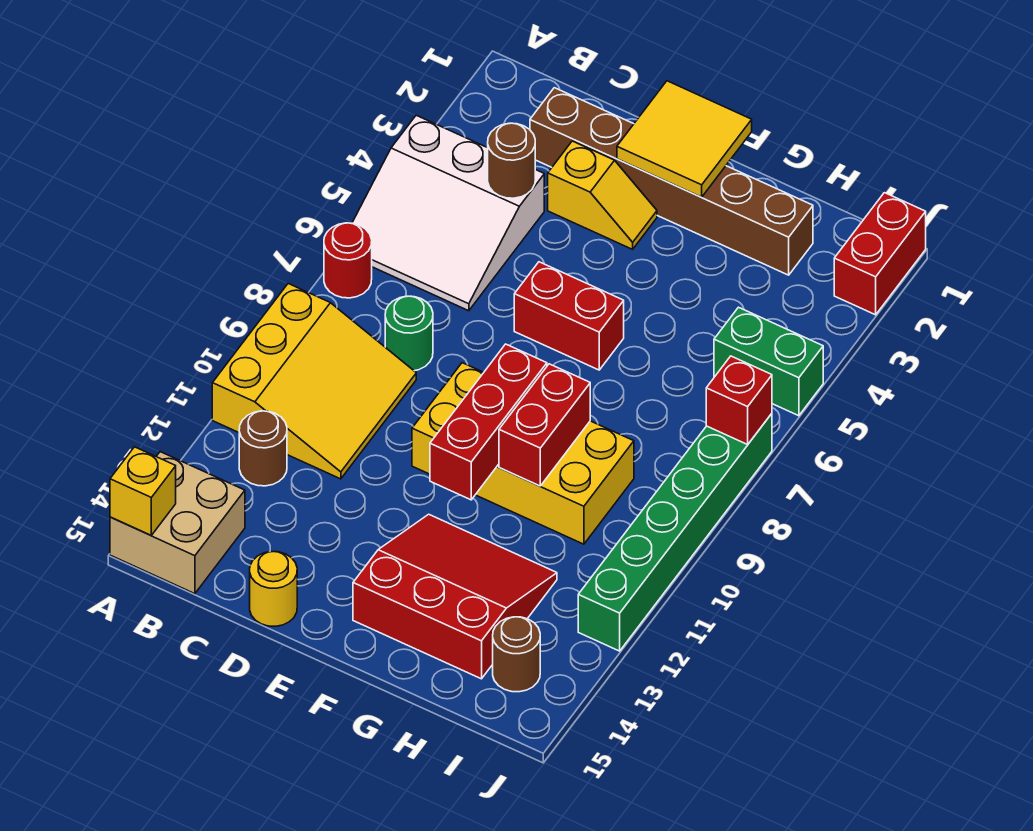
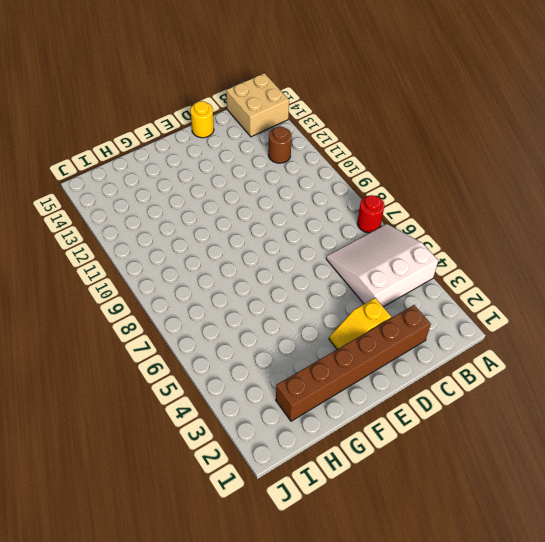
none -> yellow slope A9:C11 level 1 top A
none -> green round brick C8 level 1
none -> red brick E6:F6 level 1

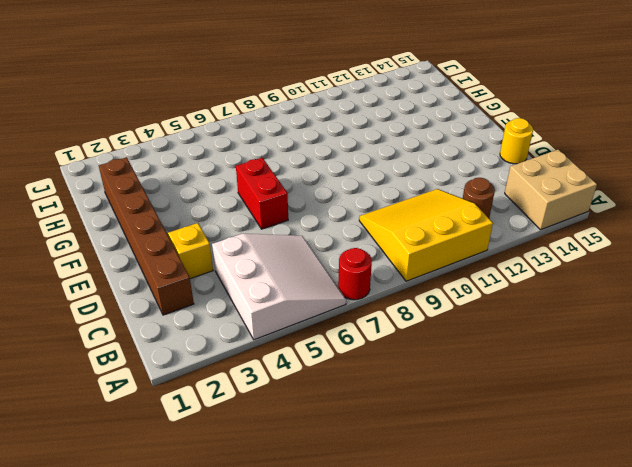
none -> green round brick C8 level 1
none -> yellow brick E9:H10 level 1
none -> red slope F12:H14 level 1 top 14

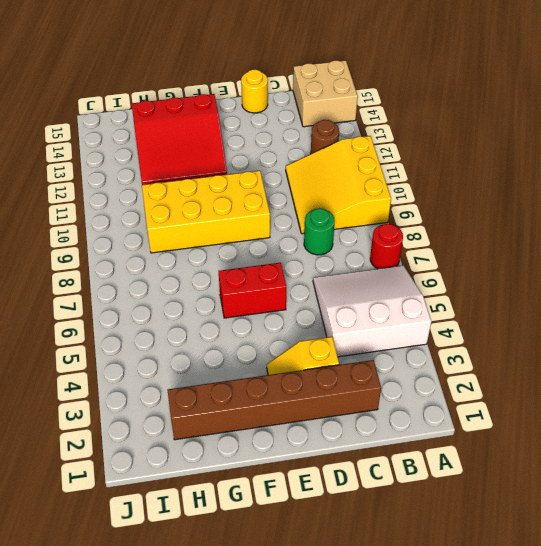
none -> green brick I5:J5 level 1
none -> brown round brick I14 level 1
none -> red brick J1:J2 level 1

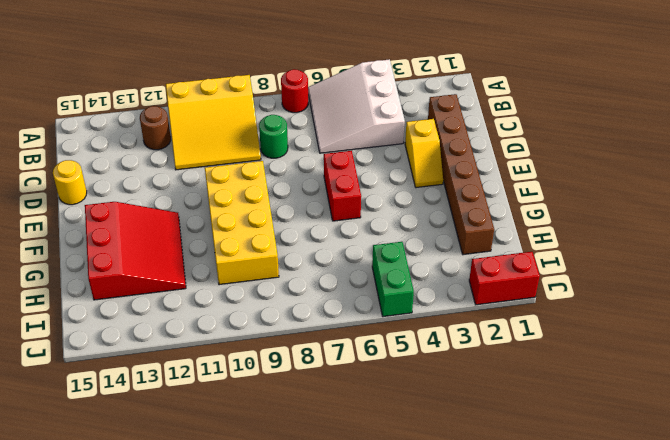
none -> tan brick A14:B15 level 1
none -> brown round brick I14 level 1
none -> green brick J7:J12 level 1

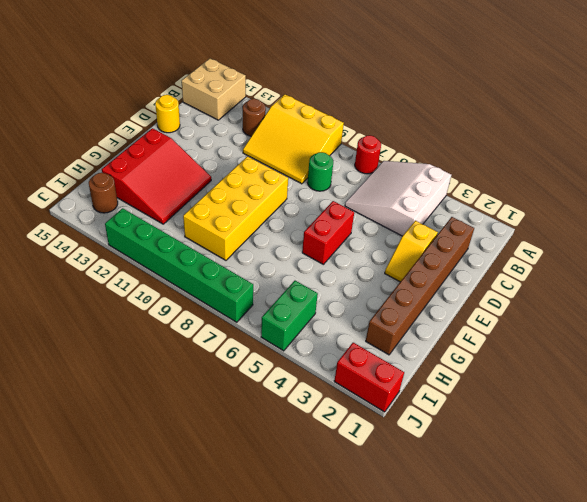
none -> yellow brick A15 level 2
none -> brown round brick C4 level 2
none -> yellow tile E1:F2 level 2

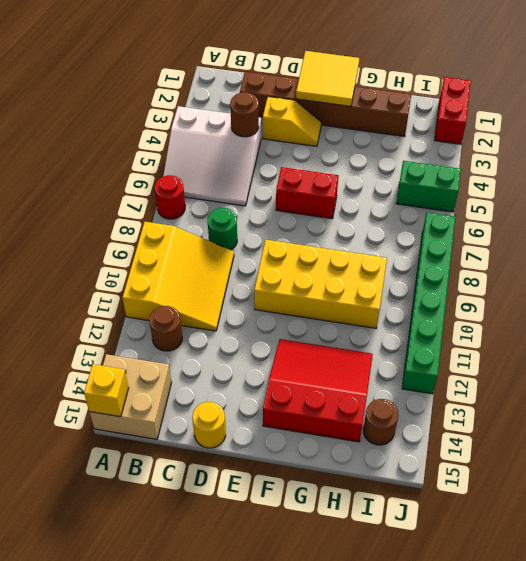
none -> red brick F9:F11 level 2
none -> red brick G9:G10 level 2
none -> red brick J7 level 2

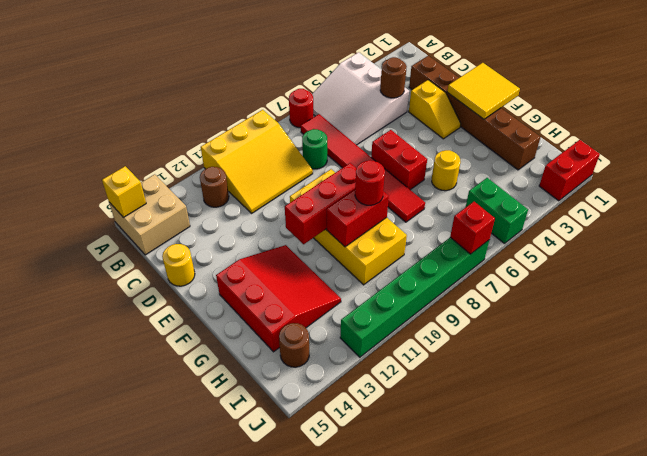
red tile B7:G7 level 1 -> none
yellow round brick G5 level 1 -> none
red round brick G9 level 3 -> none

